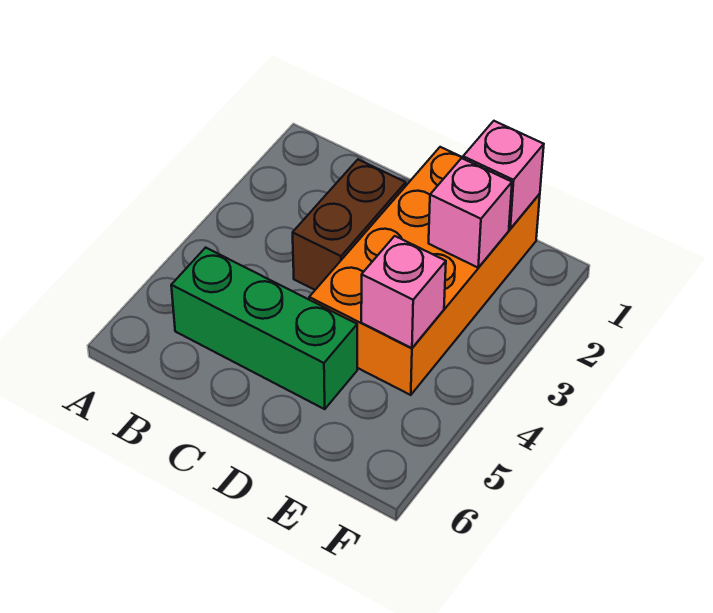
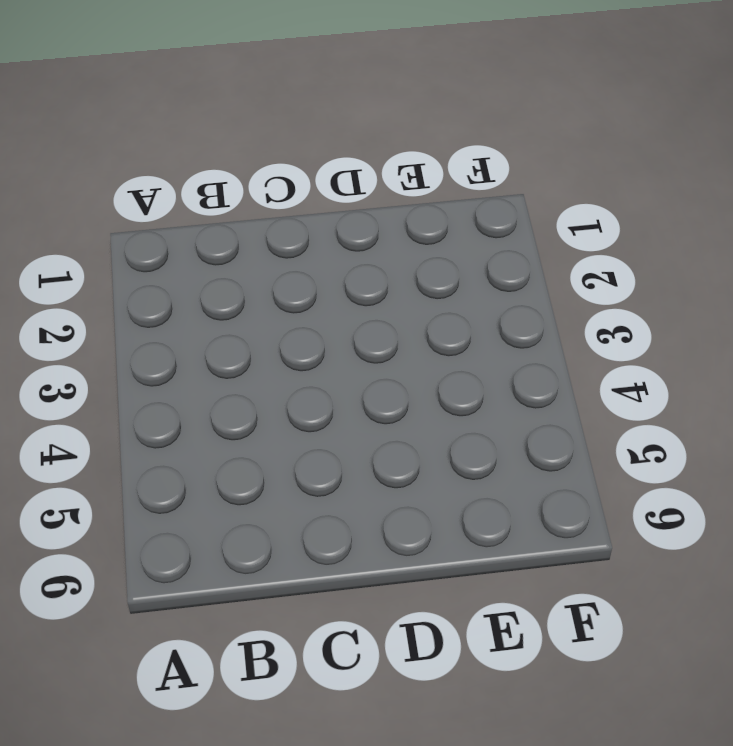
none -> green brick B5:D5 level 1
none -> brown brick C2:C3 level 1

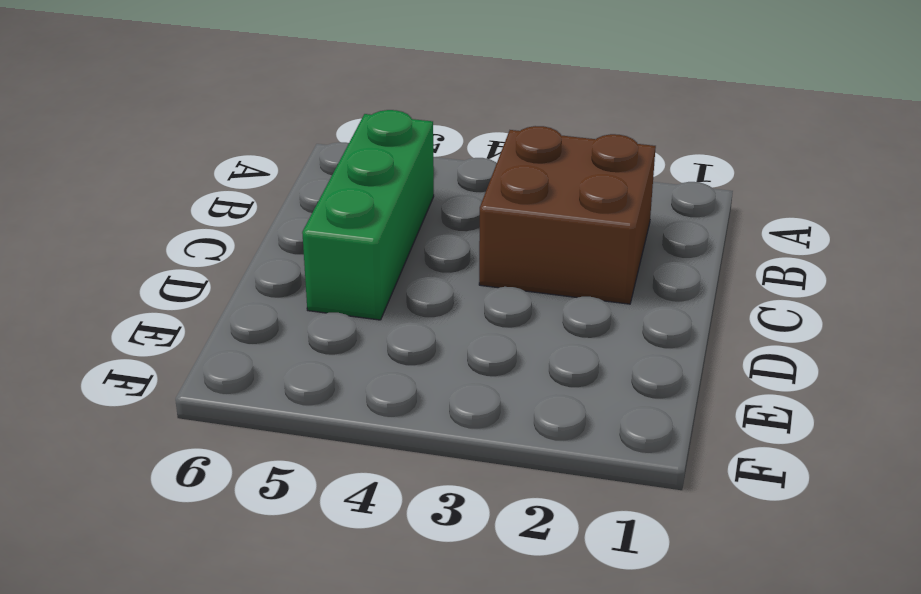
brown brick B2:C3 level 1 -> brown brick C2:C3 level 1
none -> orange brick D1:E4 level 1
none -> pink brick E1 level 2

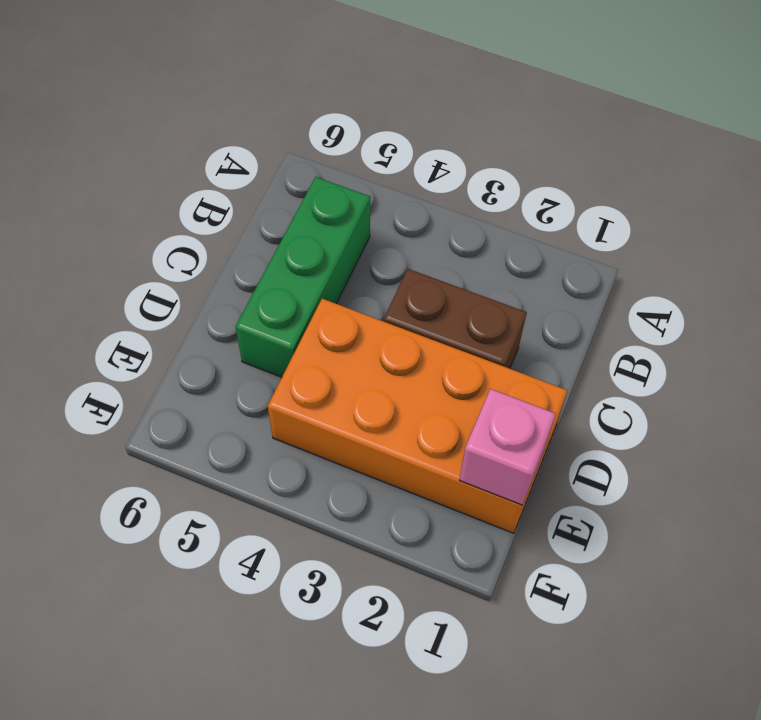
none -> pink brick E2 level 2
none -> pink brick E4 level 2

